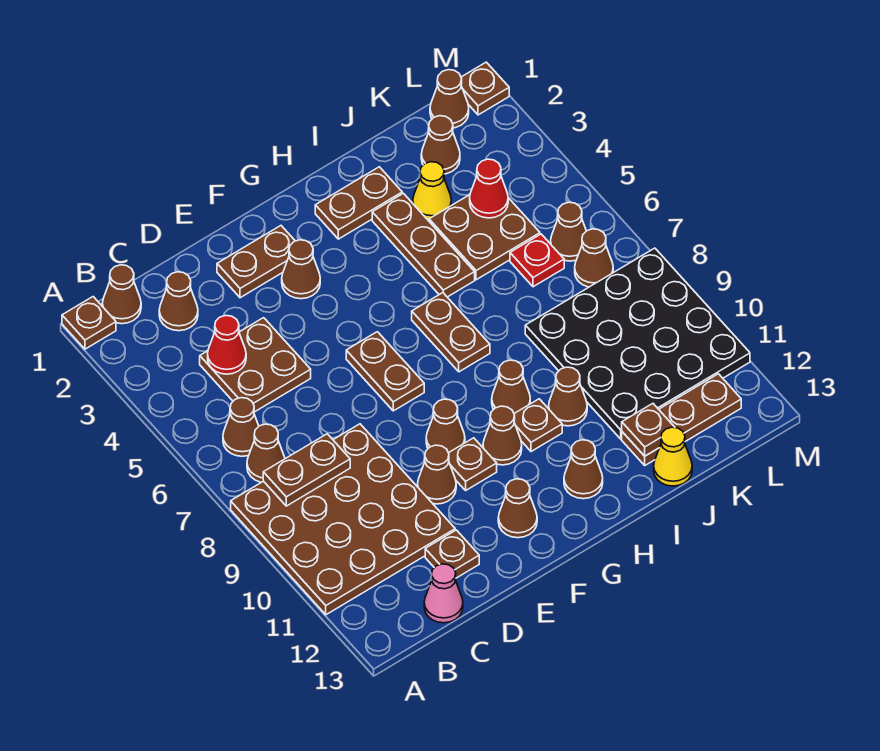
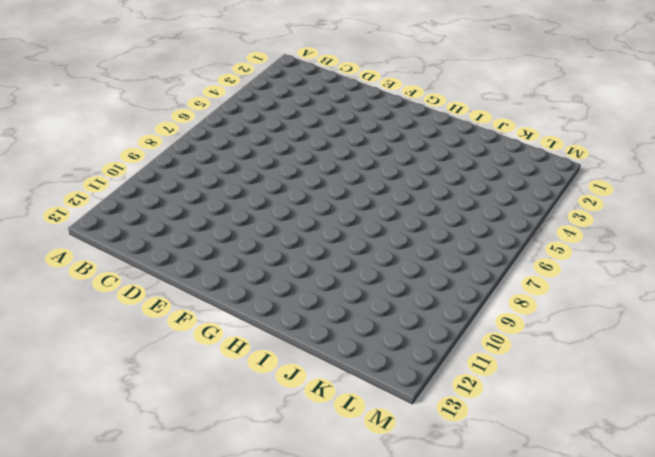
none -> brown plate A1 level 1
none -> brown plate A8:D11 level 1
none -> brown cone B1 level 1
none -> brown cone B6 level 1

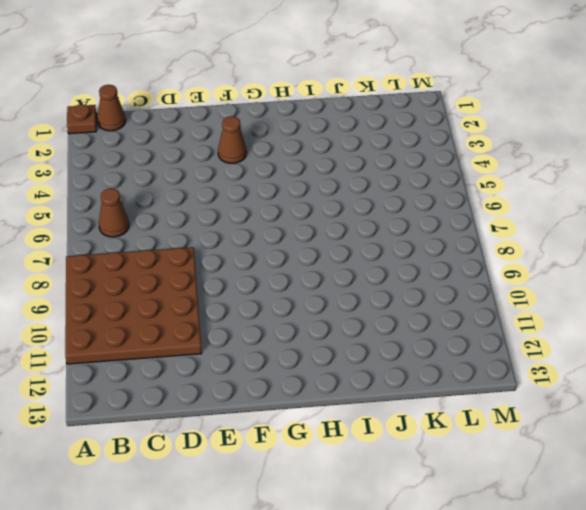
none -> brown cone B7 level 1
none -> brown cone C2 level 1
none -> brown plate C4:D5 level 1
none -> pink cone C13 level 1

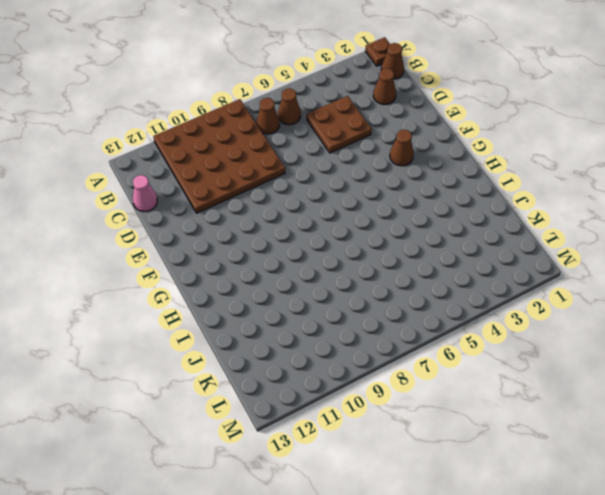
none -> brown plate D12 level 1
none -> brown plate E2:F2 level 1
none -> brown cone E10 level 1
none -> brown plate F6:F7 level 1

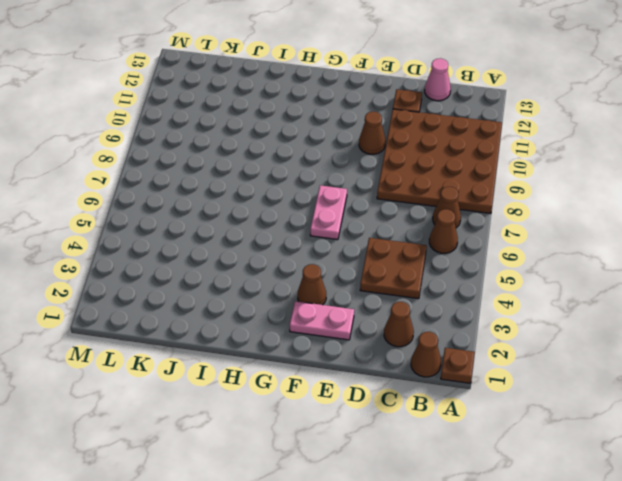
pink plate E2:F2 level 1 -> brown plate E2:F2 level 1
pink plate F6:F7 level 1 -> brown plate F6:F7 level 1
none -> brown cone F9 level 1
none -> brown plate F10 level 1
none -> brown cone F12 level 1
none -> brown cone G10 level 1

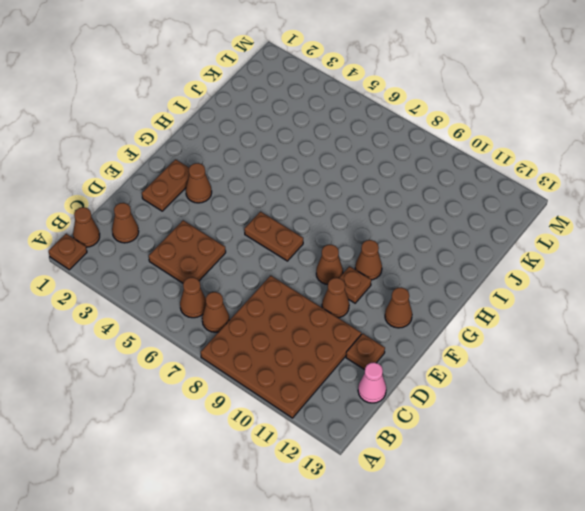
none -> brown plate H2:I2 level 1
none -> brown plate H6:H7 level 1
none -> brown cone H9 level 1
none -> brown plate H10 level 1

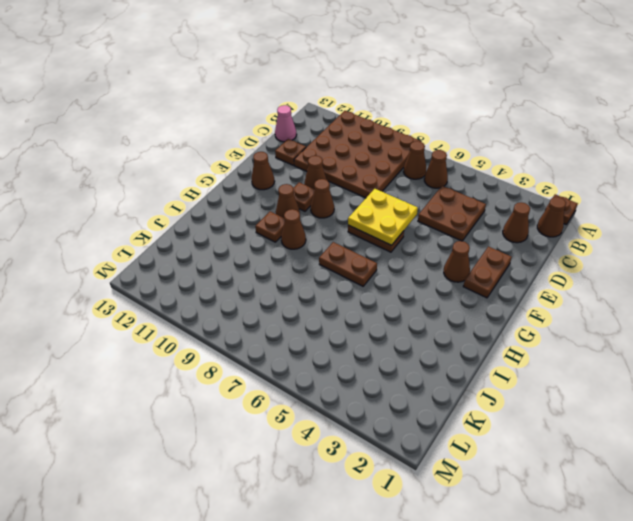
yellow plate E6:F7 level 2 -> none
none -> brown plate H2:I2 level 1
none -> brown cone H12 level 1
none -> brown plate I3:I5 level 1
none -> brown cone I10 level 1

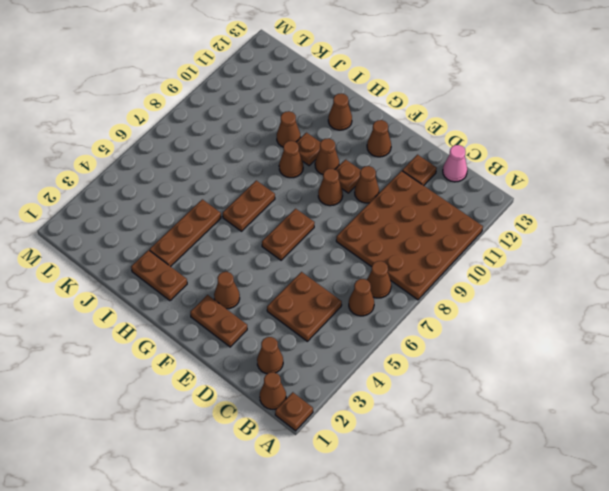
none -> yellow cone J3 level 1
none -> brown plate J4:K5 level 1
none -> black plate J8:M11 level 1
none -> brown plate J12:L12 level 1

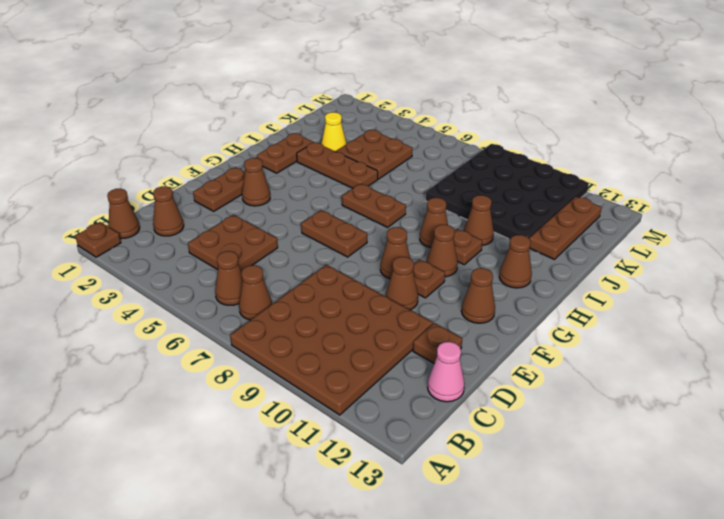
none -> yellow cone J13 level 1
none -> brown cone K2 level 1
none -> red plate K6 level 1
none -> brown cone L1 level 1

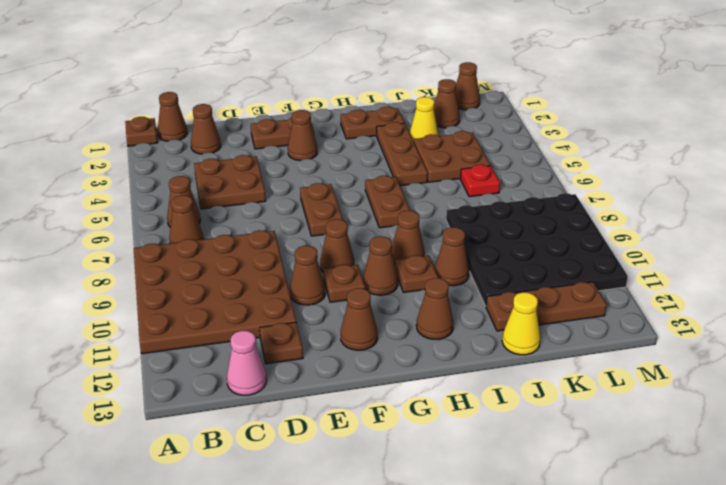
none -> brown cone L6 level 1
none -> brown cone L7 level 1
none -> brown plate M1 level 1
none -> brown plate B8:C8 level 2

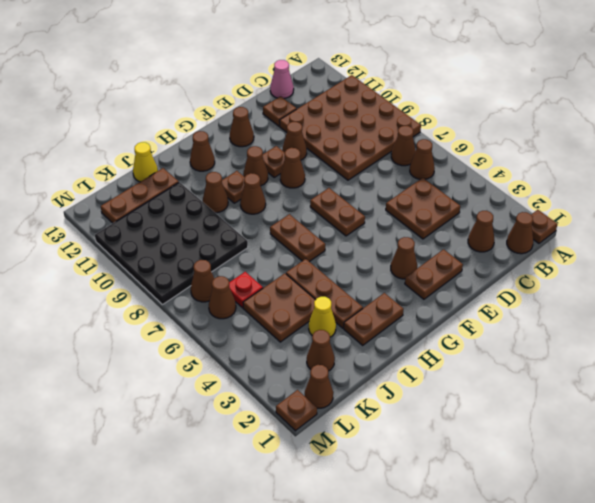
none -> brown plate B8:C8 level 2
none -> red cone C4 level 2
none -> brown plate J12 level 2
none -> red cone K4 level 2

